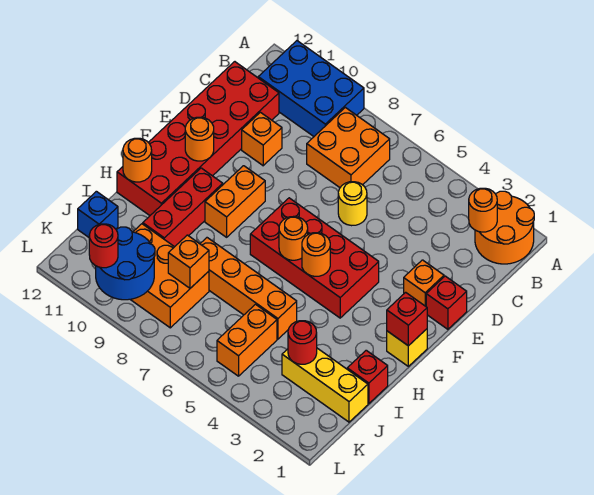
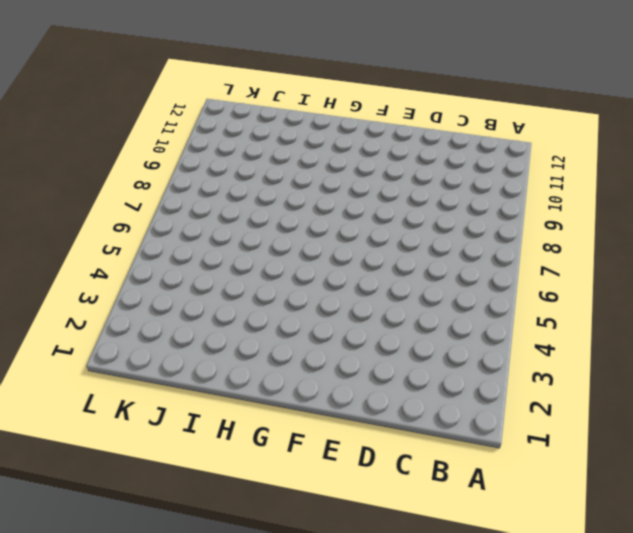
none -> orange round brick A1:B2 level 1
none -> blue brick A9:B11 level 1
none -> orange brick B7:C8 level 1

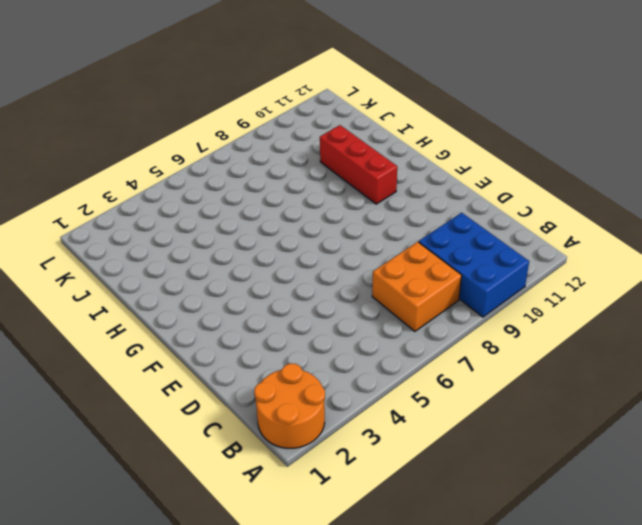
blue brick A9:C10 level 1 -> blue brick A9:B11 level 1
none -> red brick C11:H12 level 1
none -> yellow round brick D6 level 1
none -> orange brick D10 level 1

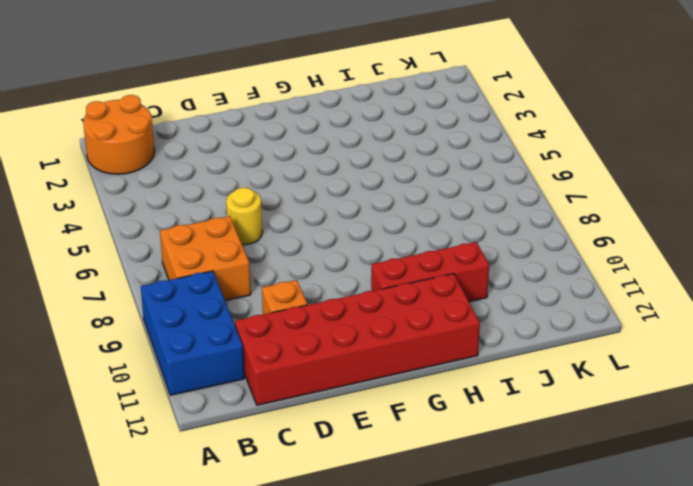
none -> red brick E1 level 1
none -> orange brick E2 level 1
none -> red brick F4:G7 level 1

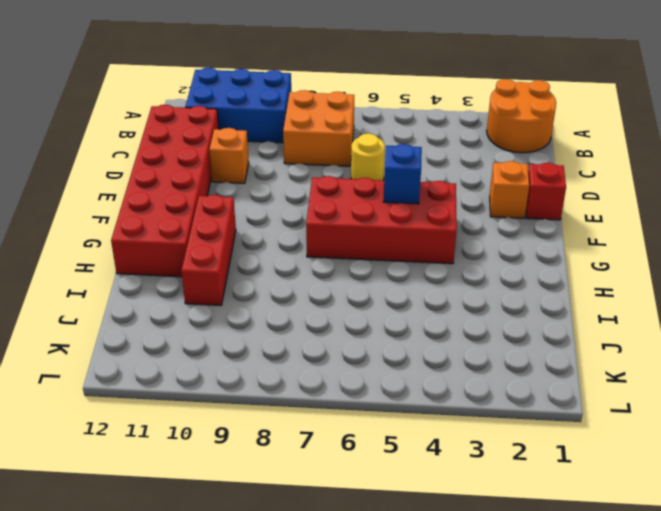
blue brick F5 level 2 -> blue brick J12 level 1
none -> orange brick F9:G9 level 1
none -> yellow brick G1 level 1
none -> red brick I1 level 1

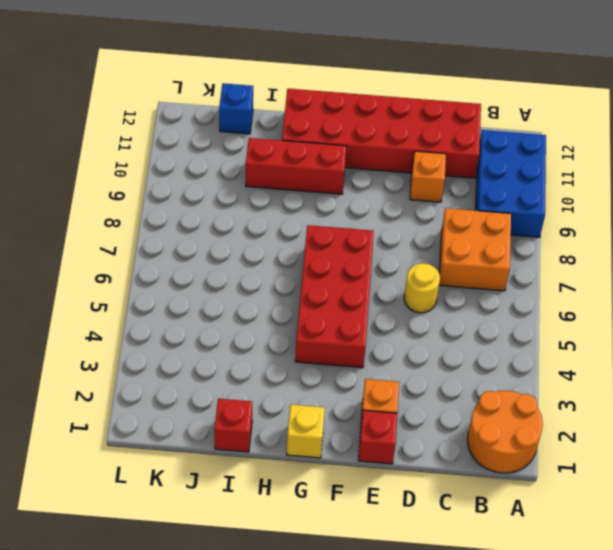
none -> orange brick F9:G9 level 1
none -> orange brick I5:I8 level 1
none -> yellow brick J1:J3 level 1

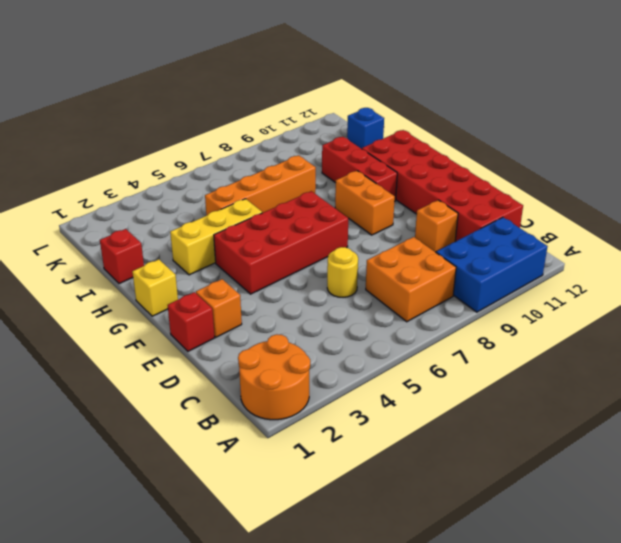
yellow brick H3:H5 level 1 -> yellow brick J1:J3 level 1
none -> orange brick J5:K5 level 1
none -> orange brick J8:K10 level 1
none -> orange round brick B2 level 2

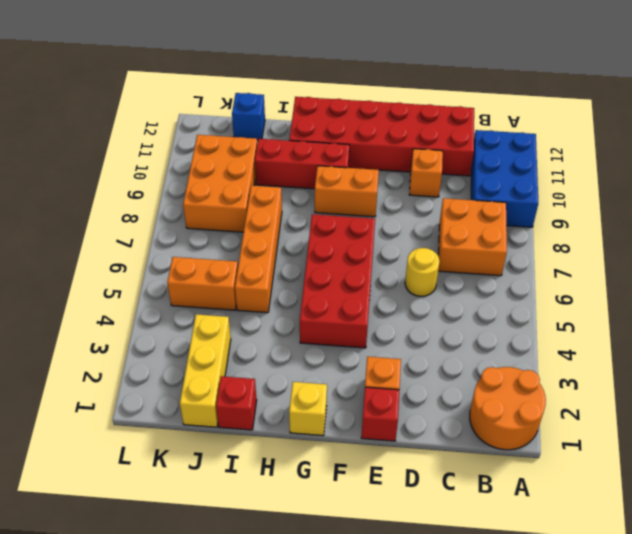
none -> orange round brick B2 level 2
none -> orange round brick F11 level 2
none -> red brick G1 level 2

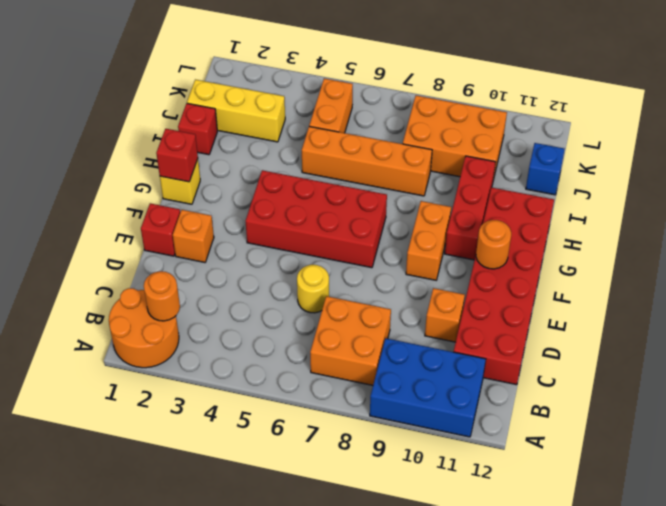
none -> orange round brick G5 level 2
none -> orange round brick G6 level 2
none -> orange round brick H12 level 2

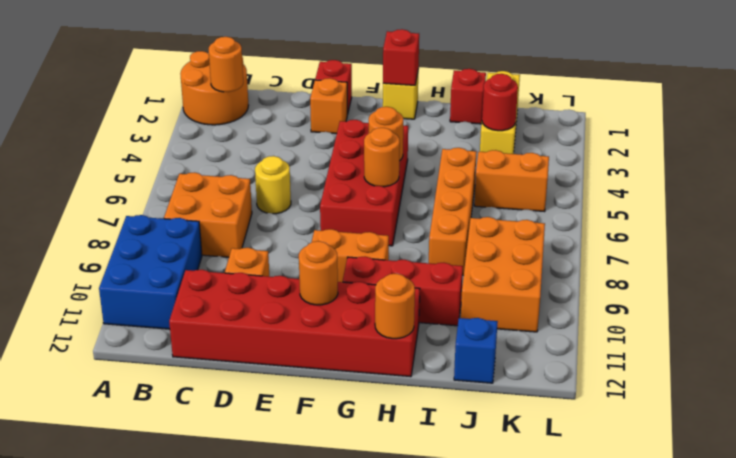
none -> orange brick J8 level 2
none -> blue round brick K9:L10 level 2
none -> red round brick L10 level 3

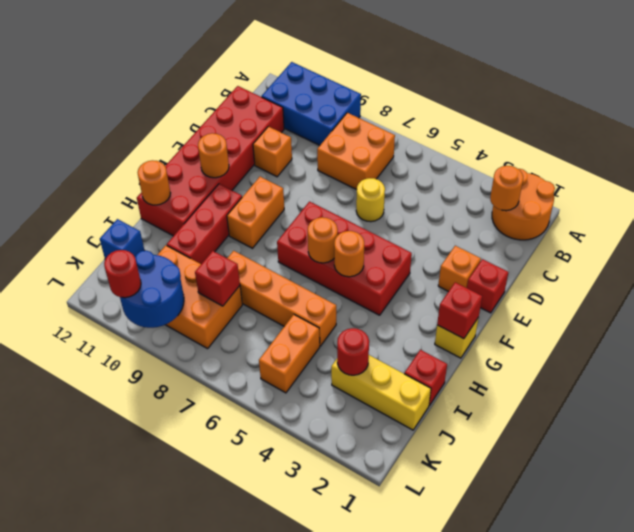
red brick J8 level 2 -> orange brick J8 level 2

